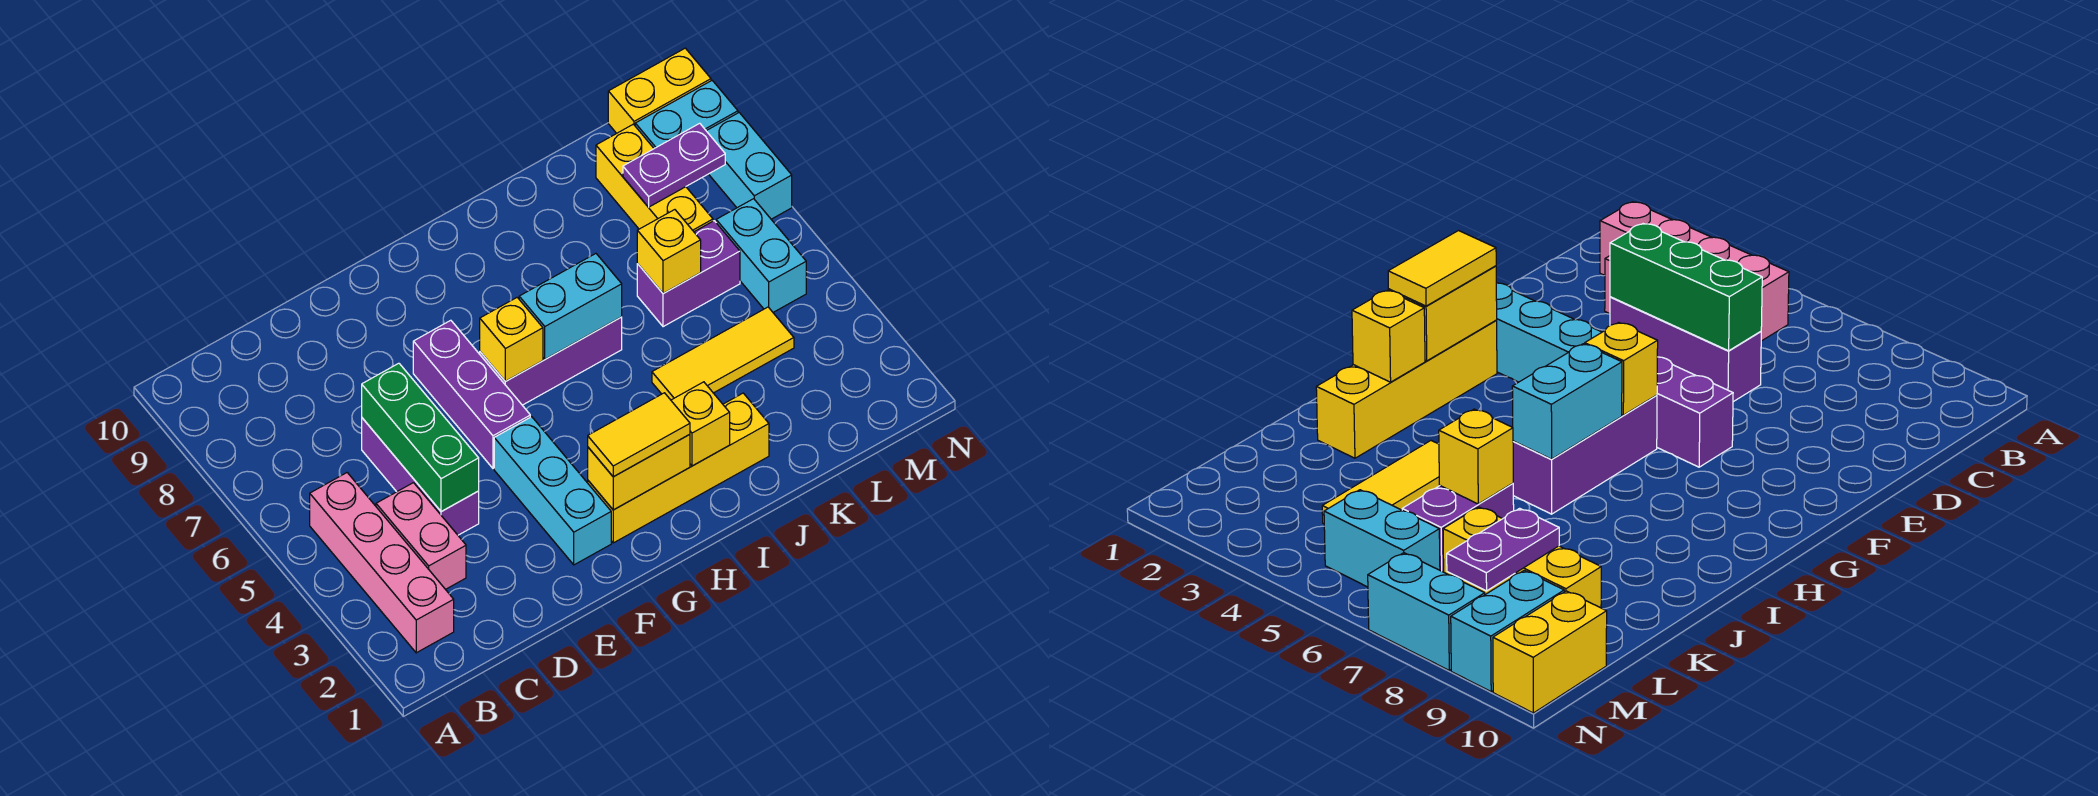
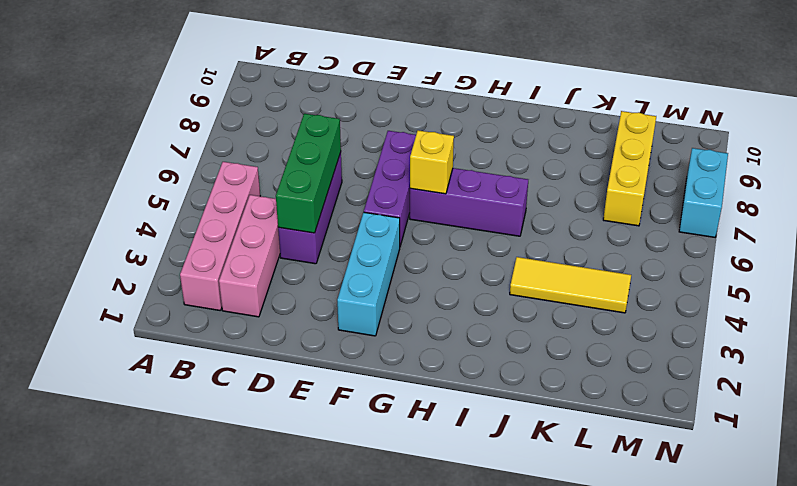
pink brick C2:C4 level 1 -> pink brick C3:C4 level 1
none -> yellow brick G2:J2 level 1
none -> purple brick K6:L6 level 1
none -> cyan brick M5:M6 level 1

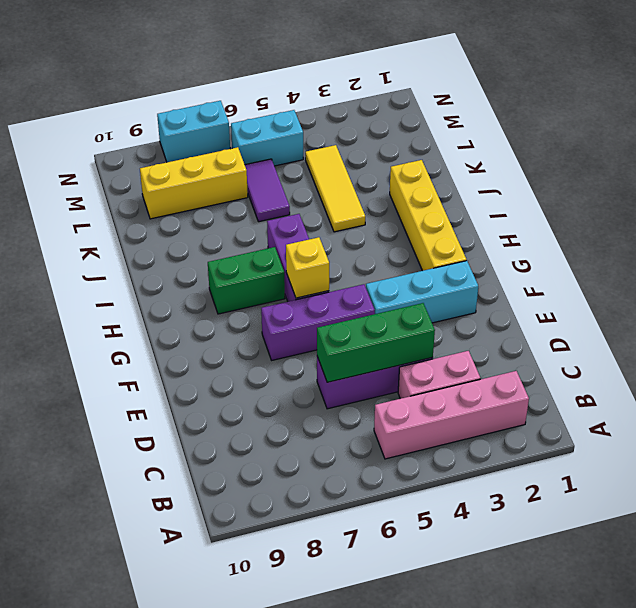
green brick H7:H8 level 1 -> none
purple tile K6:L6 level 1 -> purple brick K6:L6 level 1
none -> cyan brick M9:N9 level 1
none -> yellow brick M10:N10 level 1
none -> yellow brick G2:H2 level 2

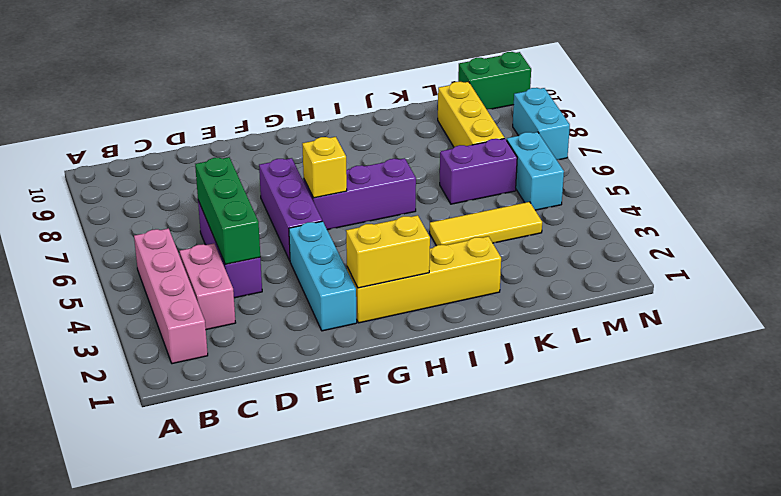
green brick M10:N10 level 1 -> yellow brick M10:N10 level 1
none -> cyan brick M9:N9 level 1
none -> cyan brick H6:I6 level 2
none -> yellow brick I2 level 2

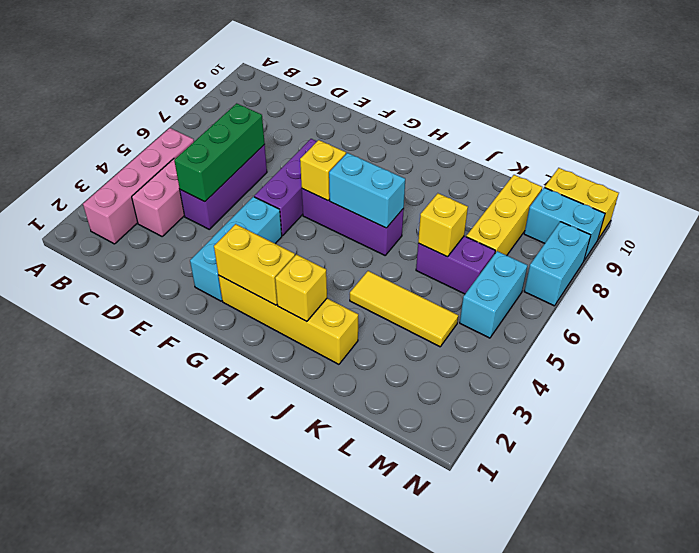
none -> purple plate L8:M8 level 2
none -> yellow tile G2:H2 level 3

